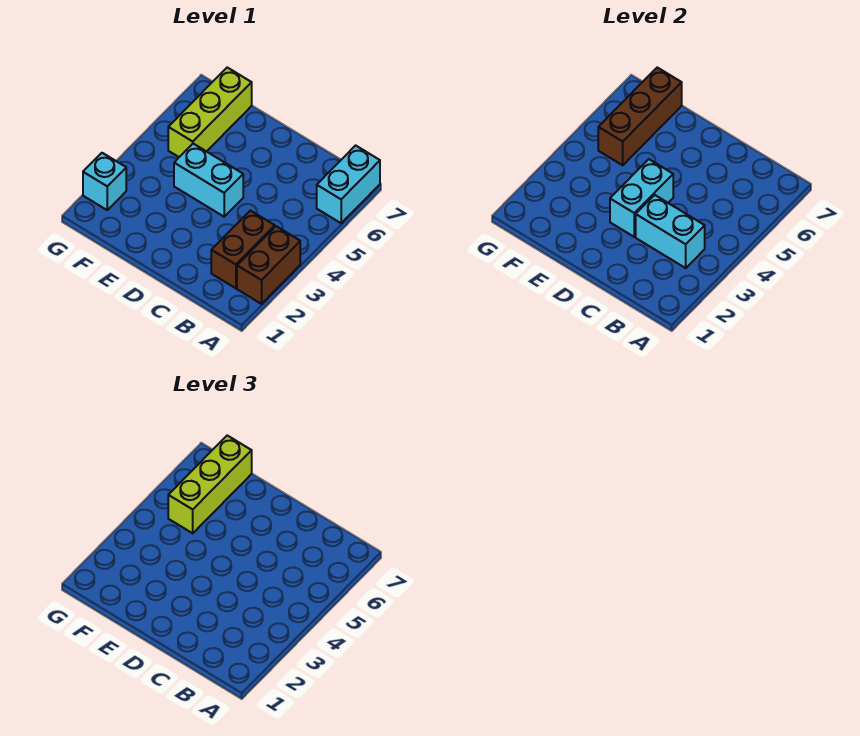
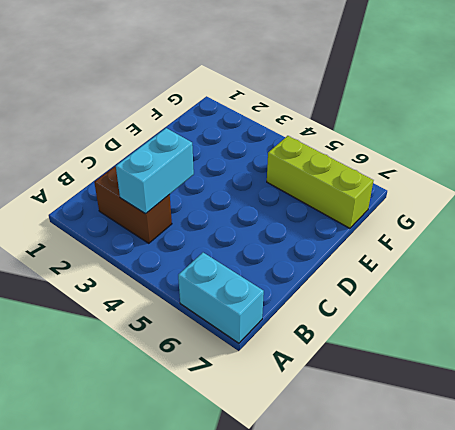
none -> brown brick A2:A3 level 1
none -> cyan brick D4:E4 level 1

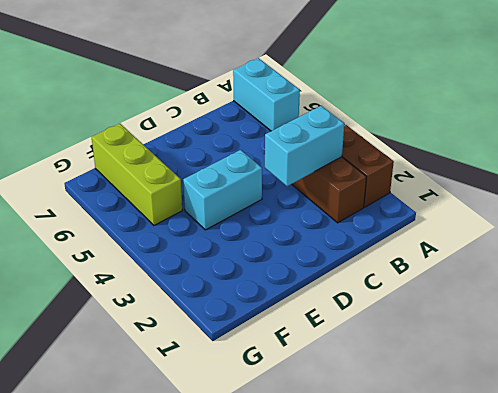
none -> cyan brick G2 level 1
none -> cyan brick D3:D4 level 2

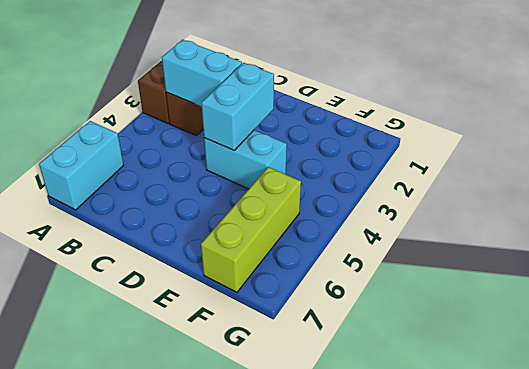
none -> cyan brick G2 level 1
none -> brown brick F5:F7 level 2

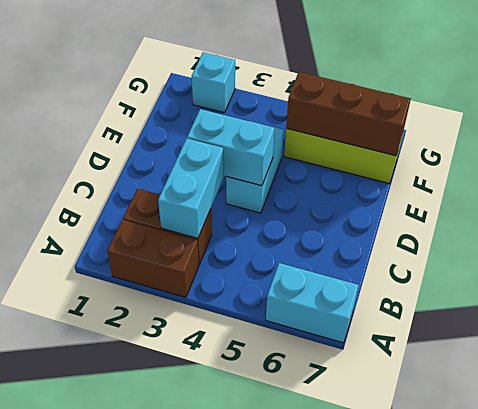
none -> lime brick F5:F7 level 3

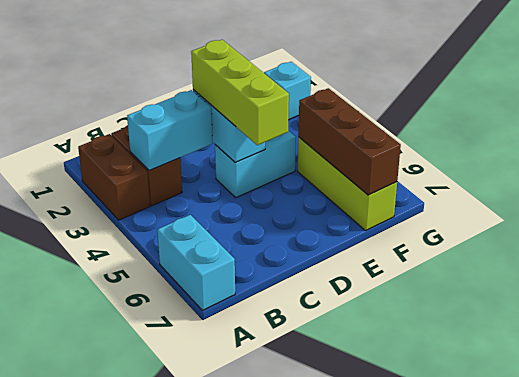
lime brick D3:D5 level 3 -> lime brick F5:F7 level 3

